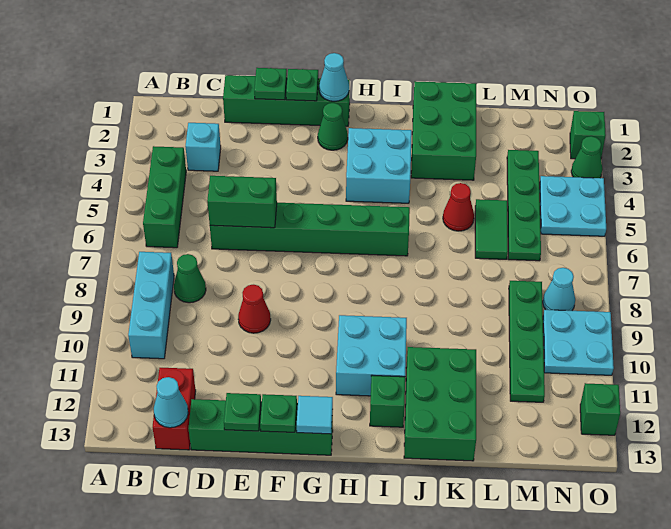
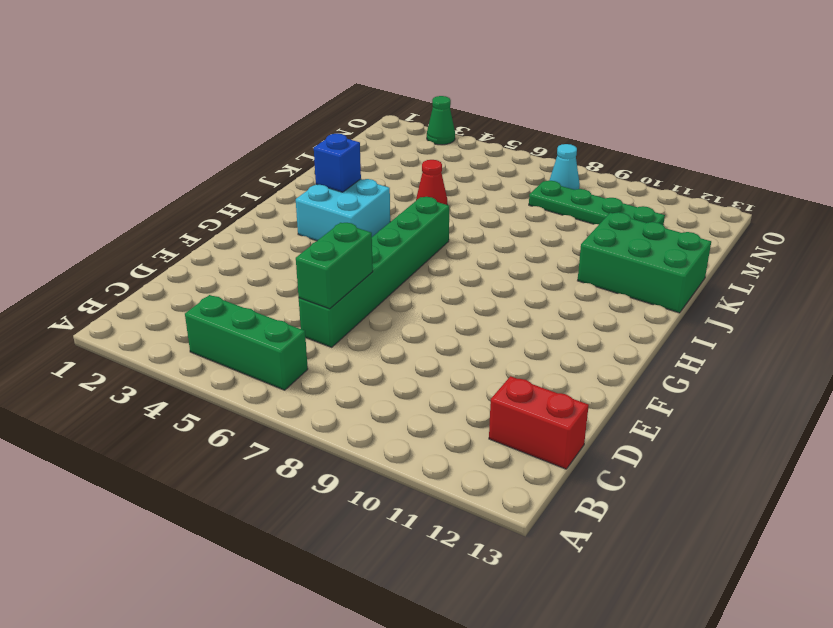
blue brick I3 level 2 -> none
none -> cyan brick B8:B10 level 1
none -> cyan brick C3 level 1
none -> green cone C8 level 1
none -> green brick D1:G1 level 1

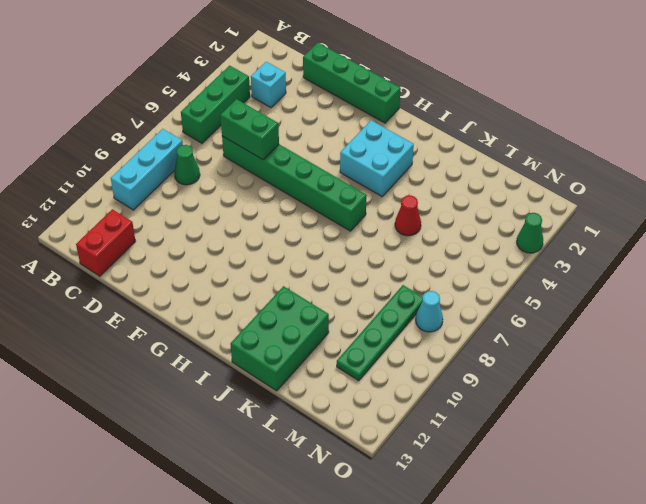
none -> green brick D13:G13 level 1
none -> red cone E9 level 1
none -> green cone G2 level 1
none -> cyan brick H10:I11 level 1

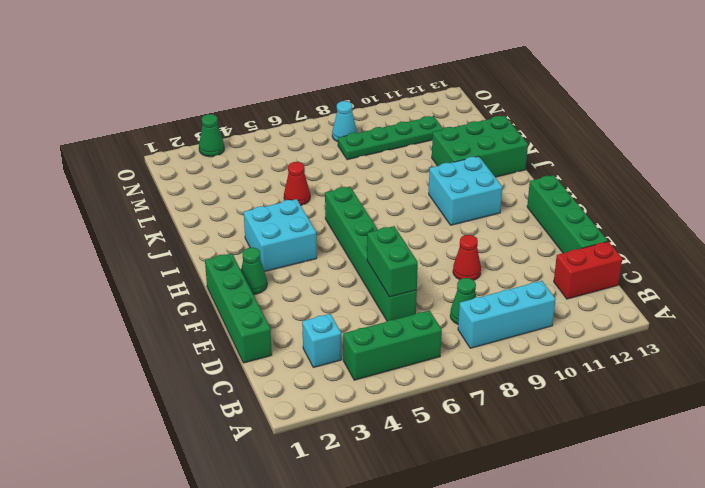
none -> green brick I12 level 1
none -> green brick J1:K3 level 1
none -> green tile L5:L6 level 1
none -> green plate M3:M6 level 1

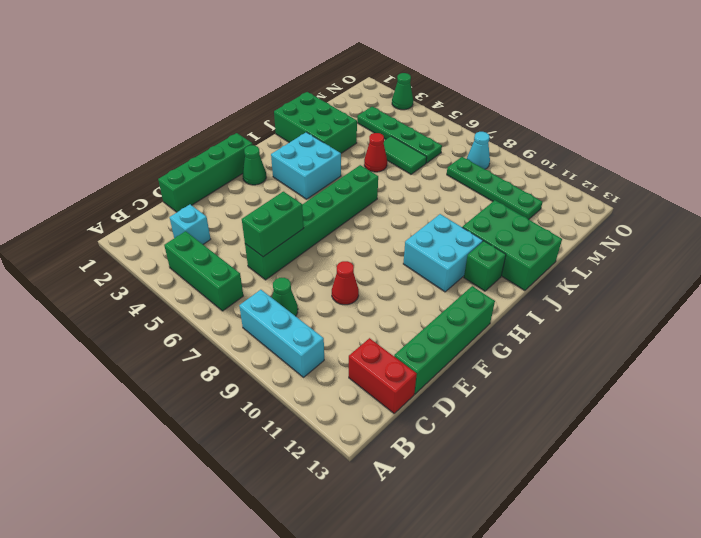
none -> cyan plate N4:O5 level 1
none -> cyan plate N9:O10 level 1
none -> green brick O2 level 1
none -> green brick O12 level 1

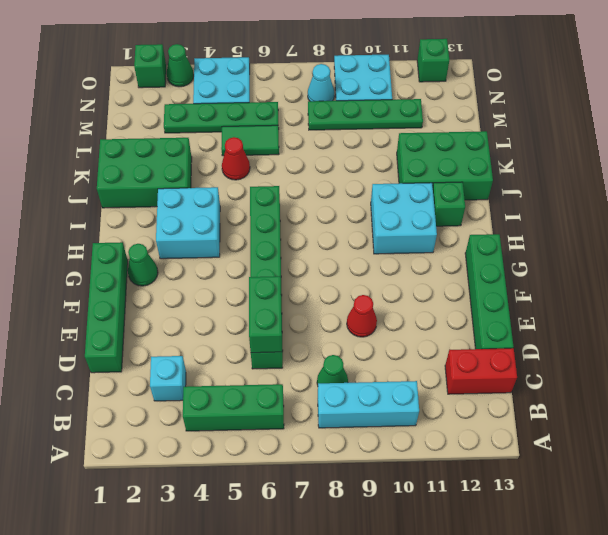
none -> cyan cone C13 level 2
none -> green plate E1 level 2
none -> green plate E13 level 2
none -> green plate F1 level 2

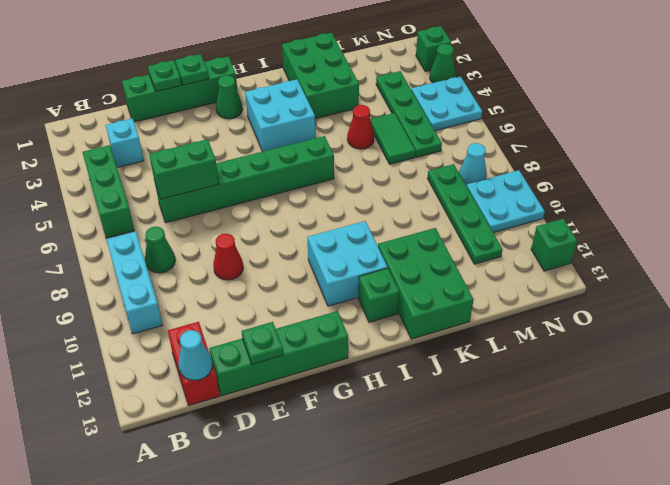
none -> green plate F13 level 2
none -> cyan cone G1 level 2
none -> cyan tile G13 level 2

